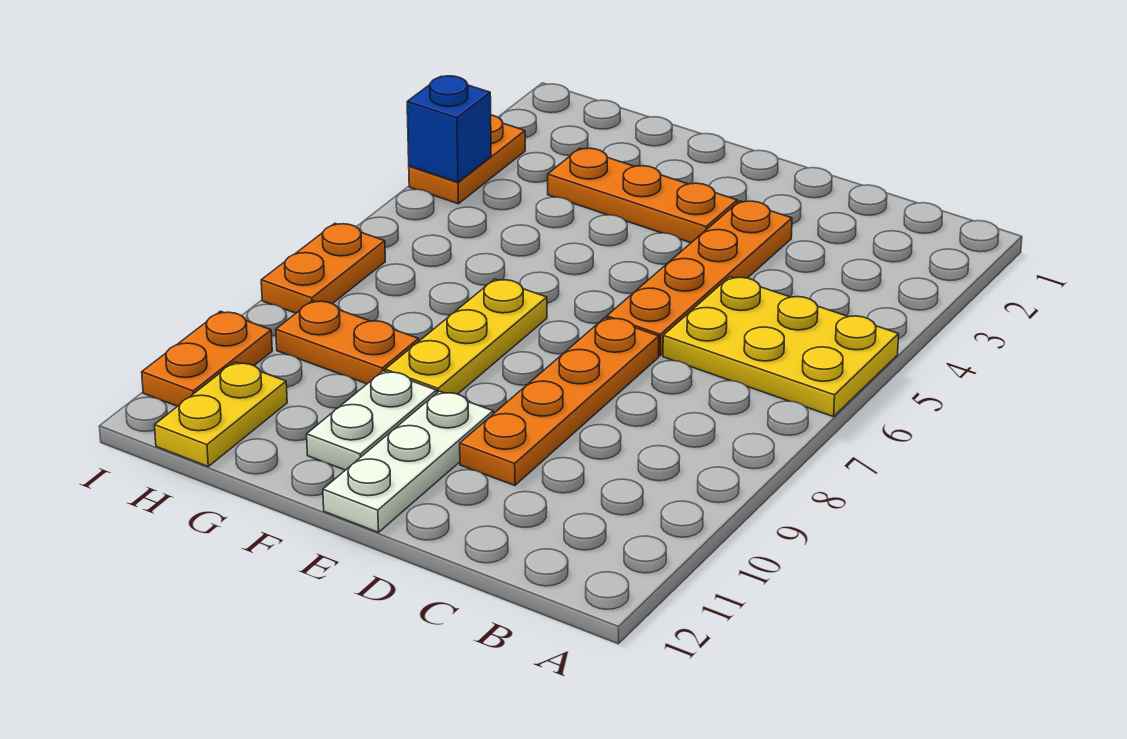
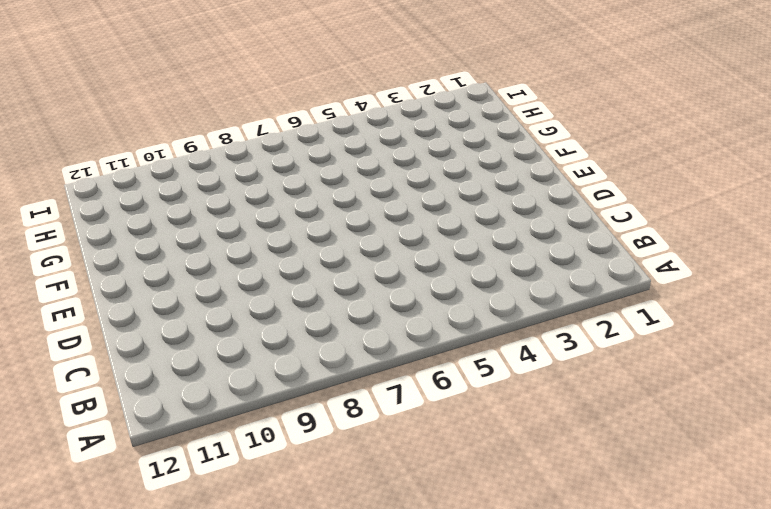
none -> yellow plate A5:C6 level 1
none -> orange plate D3:D6 level 1
none -> orange plate D7:D10 level 1

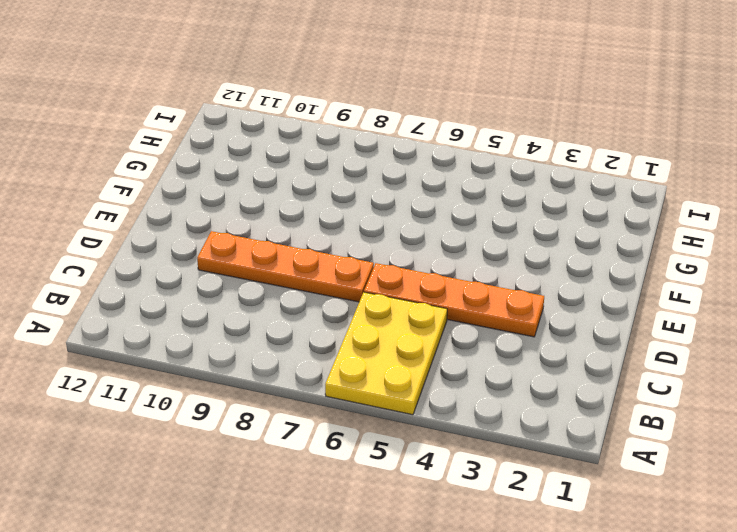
none -> orange plate E3:G3 level 1
none -> white plate E10:E12 level 1
none -> yellow plate F7:F9 level 1

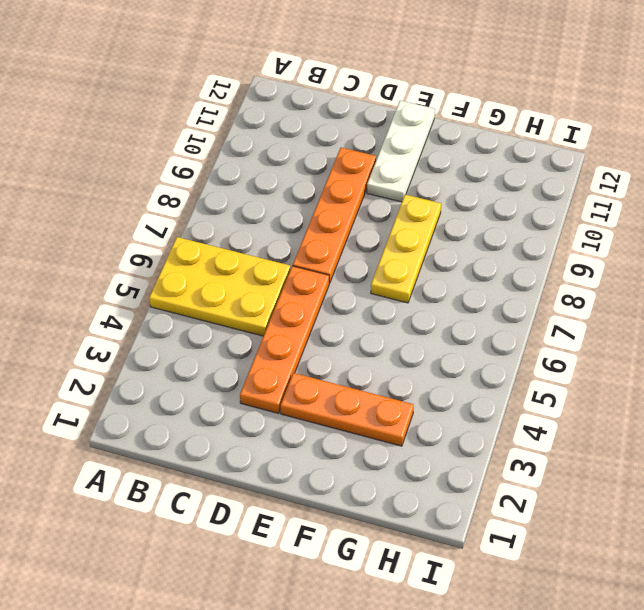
none -> white plate F10:F11 level 1
none -> orange plate G9:H9 level 1
none -> yellow plate H11:H12 level 1

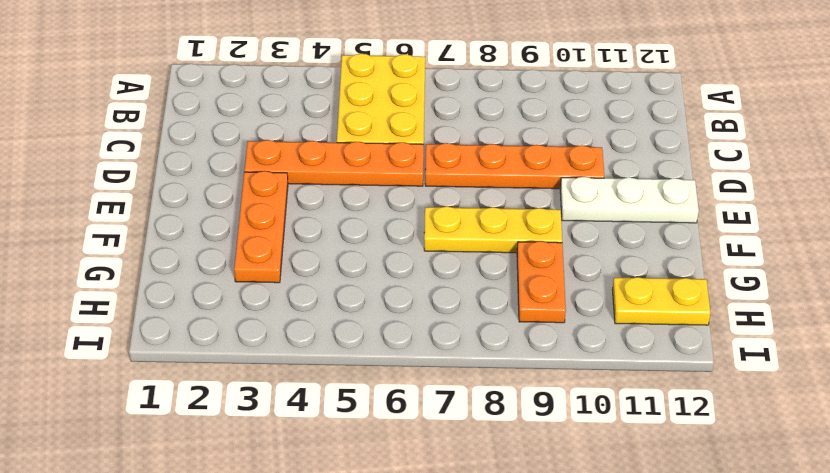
none -> white plate F10:F11 level 1
none -> orange plate I3:I4 level 1
none -> orange plate I7:I8 level 1

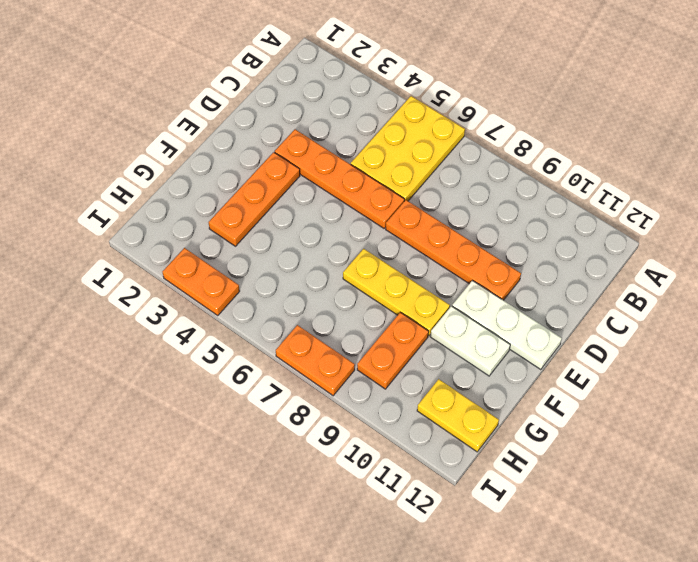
none -> orange plate I10:I11 level 1
none -> blue brick I4 level 2

